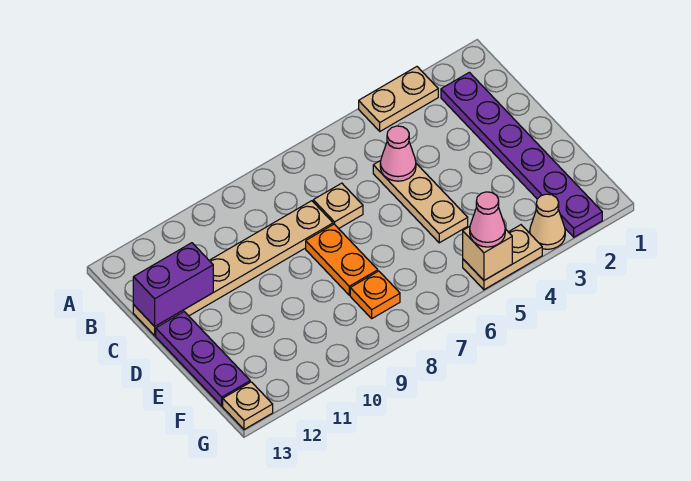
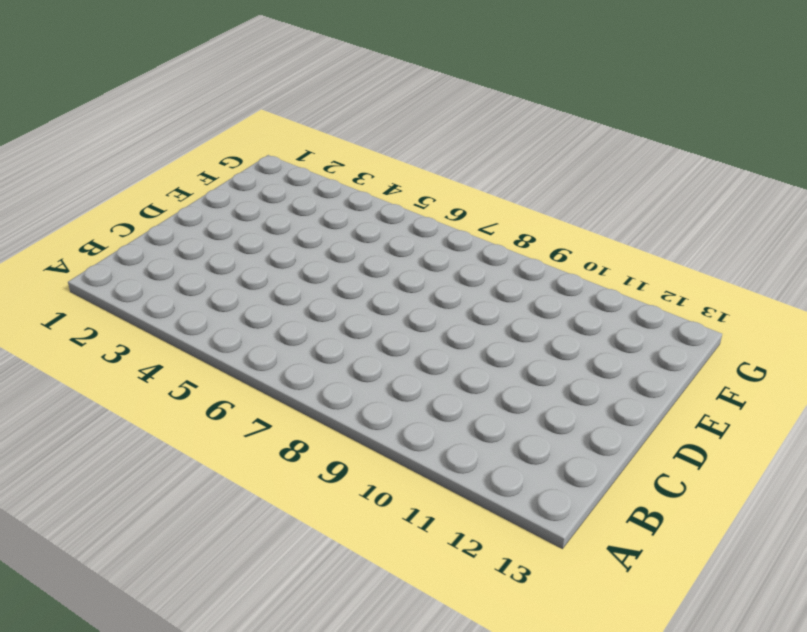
none -> tan plate A3:A4 level 1
none -> purple plate B2:G2 level 1
none -> tan plate C5:E5 level 1

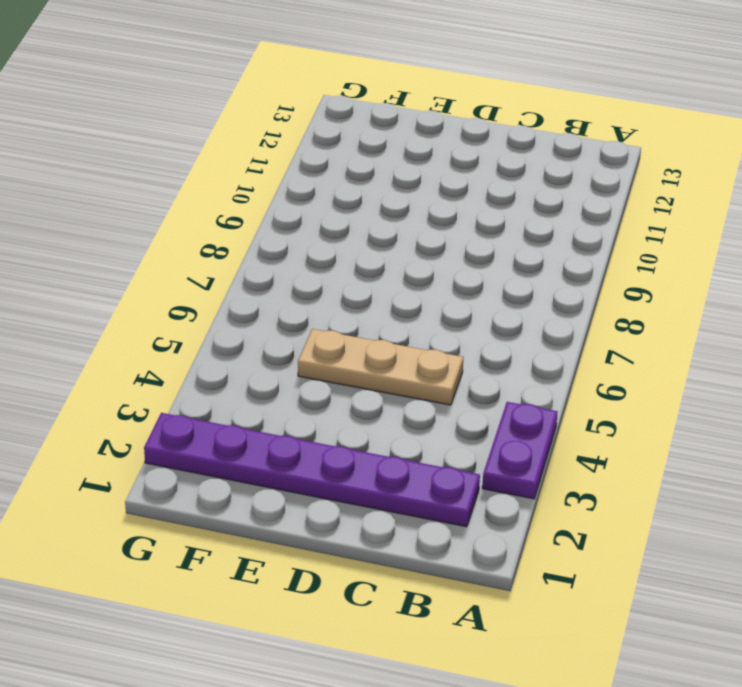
purple plate A3:A4 level 1 -> tan plate A3:A4 level 1
none -> tan plate C7 level 1
none -> tan plate C8:C13 level 1
none -> orange plate D8:E8 level 1

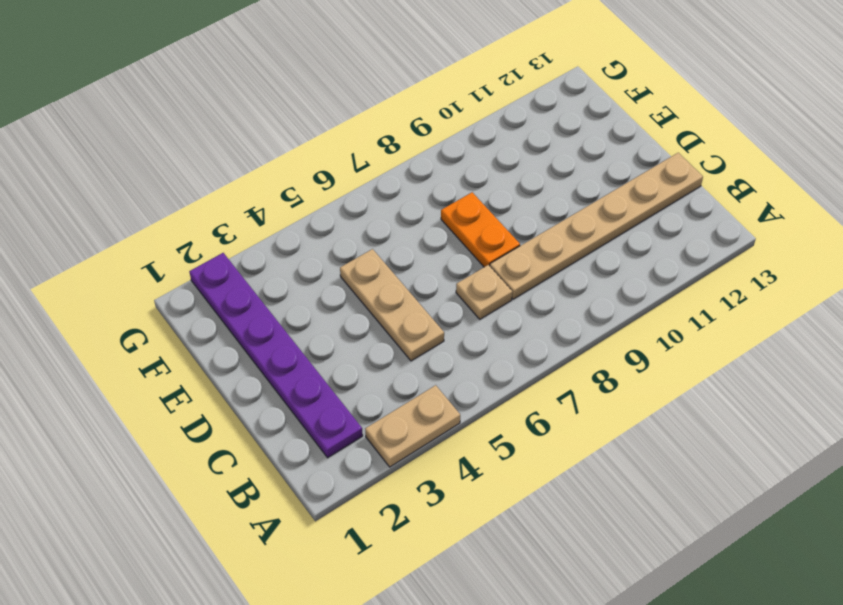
none -> purple plate D13:F13 level 1
none -> orange plate F8 level 1
none -> tan cone G3 level 1

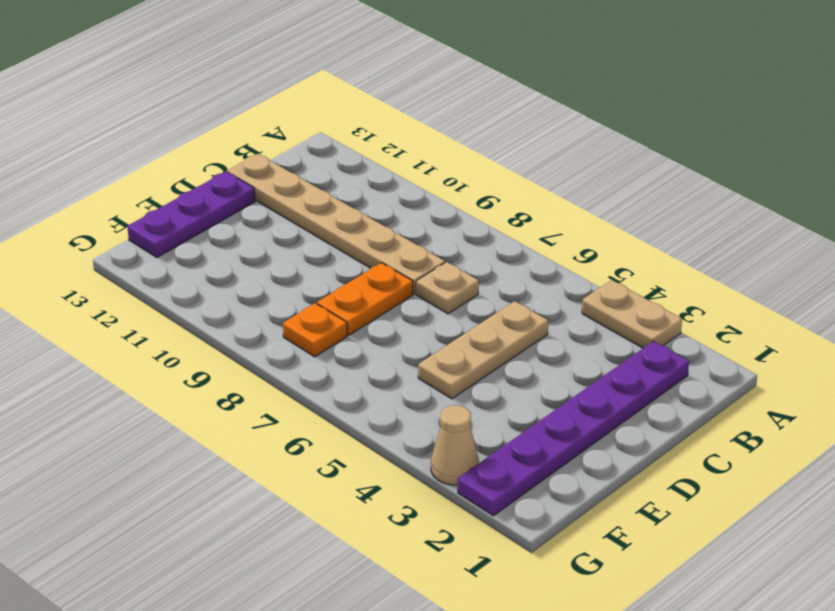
none -> tan plate G4:G5 level 1
none -> tan plate G13 level 1
none -> pink cone C5 level 2

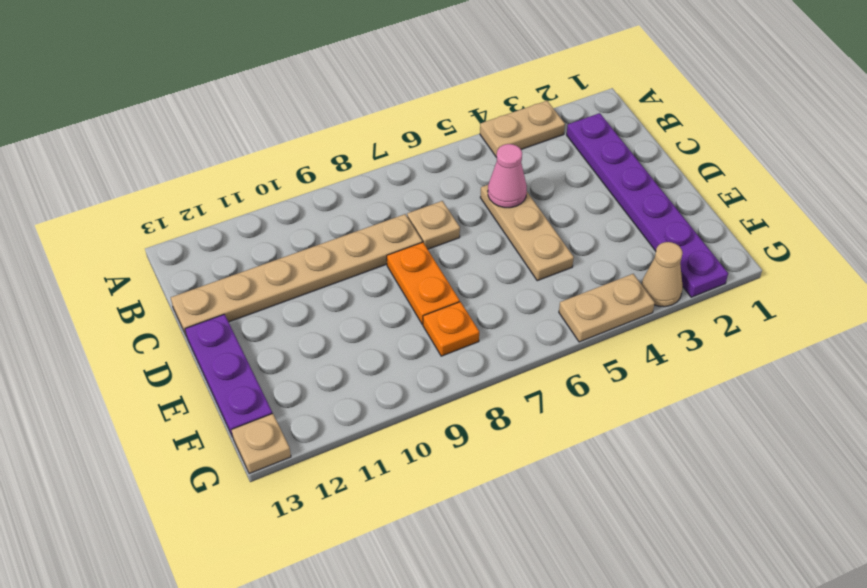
none -> purple brick C12:C13 level 2
none -> tan brick G5 level 2
none -> pink cone G5 level 3

